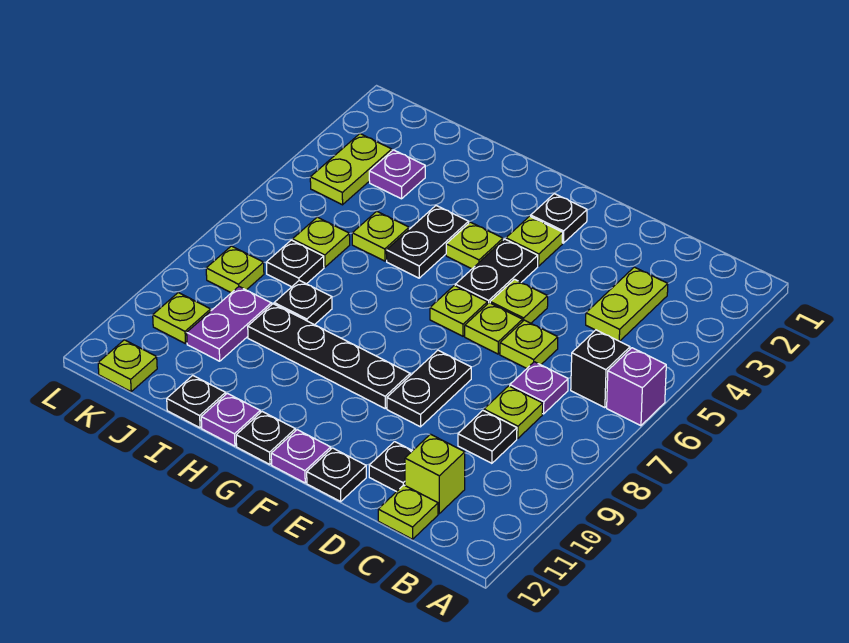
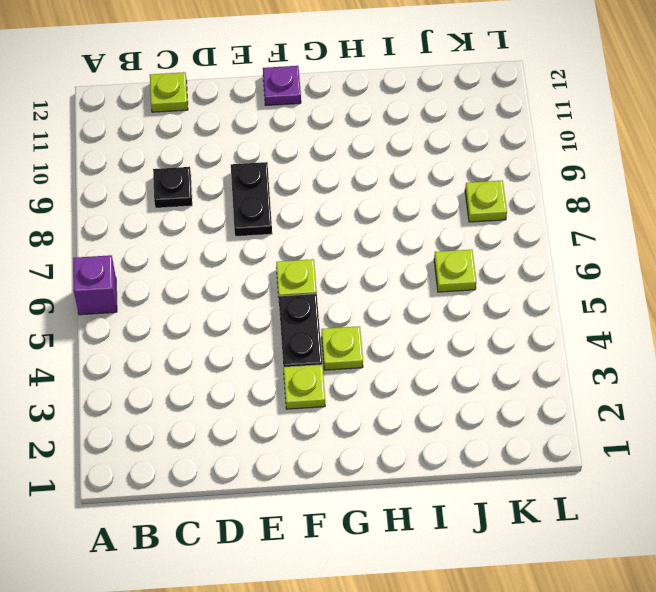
none -> black brick B6 level 1
none -> lime plate C3:C4 level 1
none -> purple plate C7 level 1
none -> lime plate C8 level 1

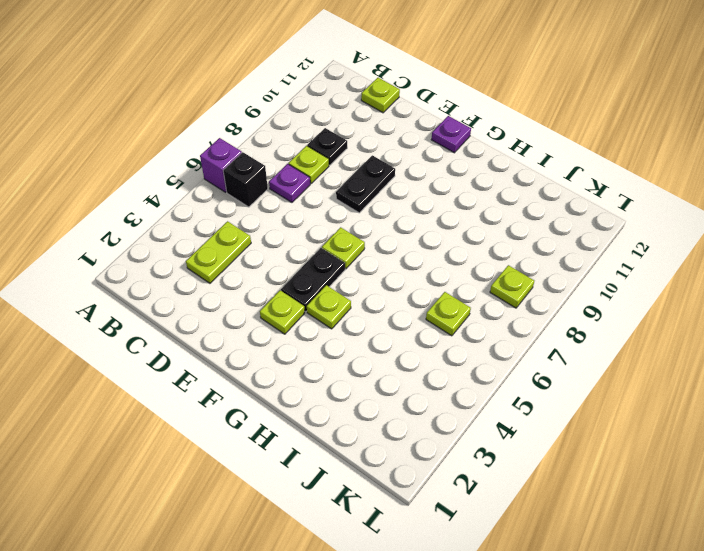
none -> lime brick C11 level 1
none -> lime plate D6 level 1
none -> black plate D11 level 1
none -> lime plate E5 level 1

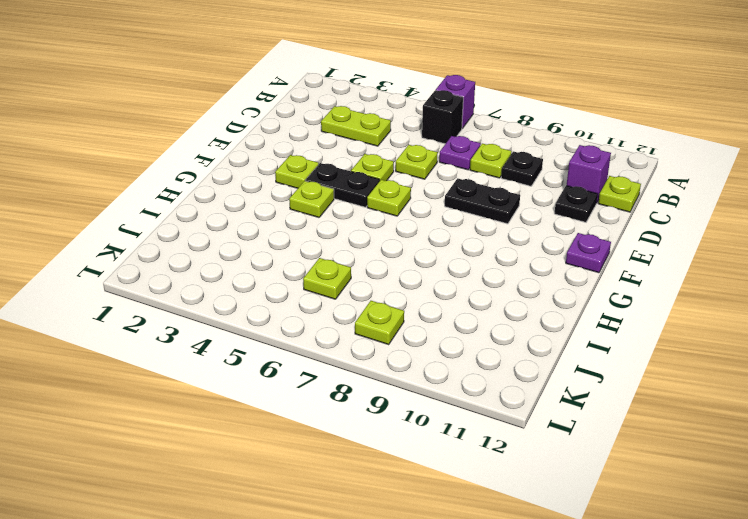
purple brick C11 level 1 -> lime brick C11 level 1
none -> lime plate E6 level 1
none -> black plate E12 level 1
none -> black plate F2 level 1
none -> black plate F9:I9 level 1

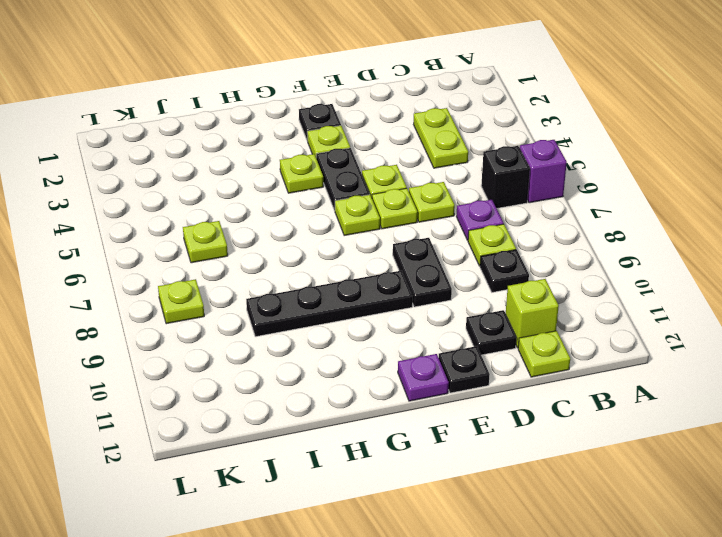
none -> black plate G12 level 1
none -> black plate H4:H5 level 1
none -> purple plate H12 level 1
none -> lime plate I5 level 1

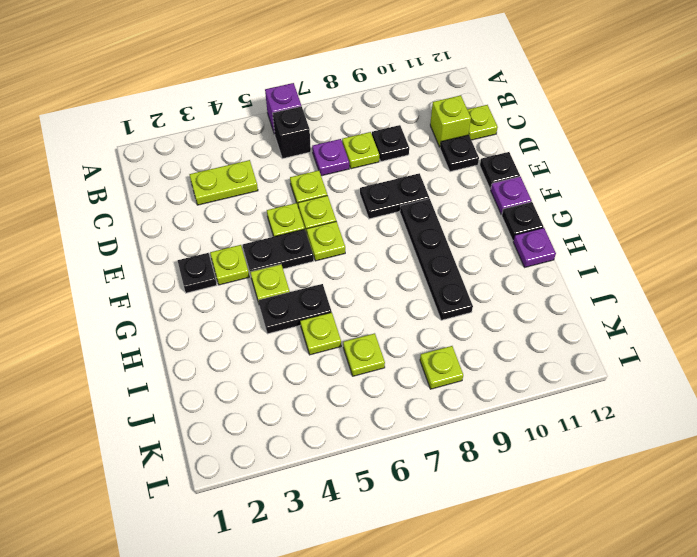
none -> black plate I8 level 1
none -> black plate I12 level 1
none -> purple plate J3 level 1
none -> black plate J7 level 1

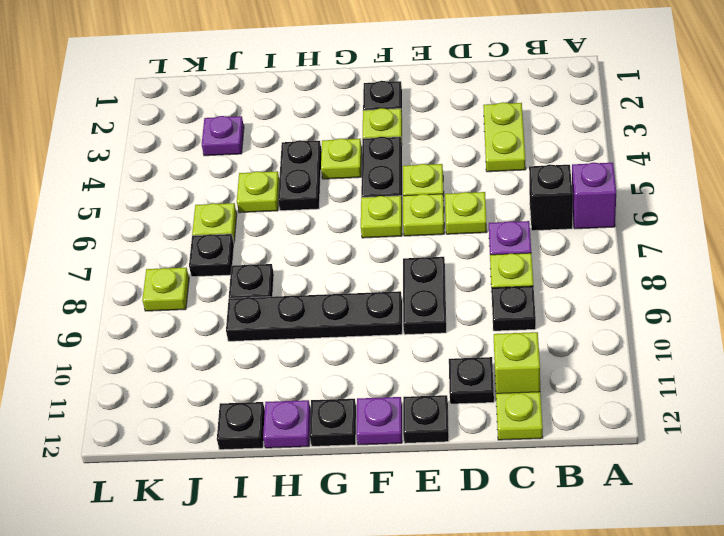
none -> purple plate J9:J10 level 1
none -> lime plate K3:K4 level 1
none -> lime plate K10 level 1
none -> lime plate K12 level 1

